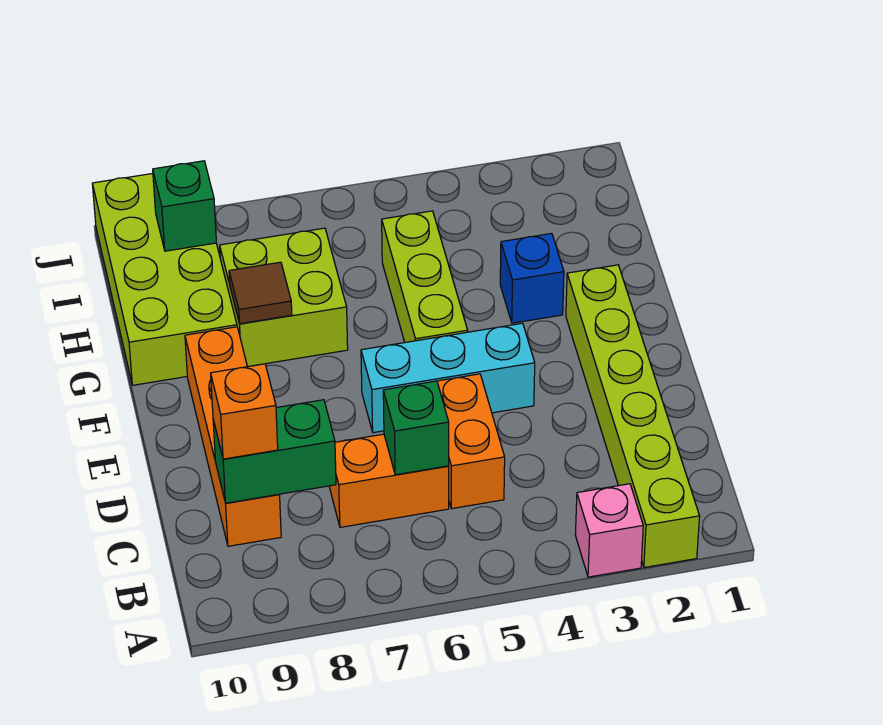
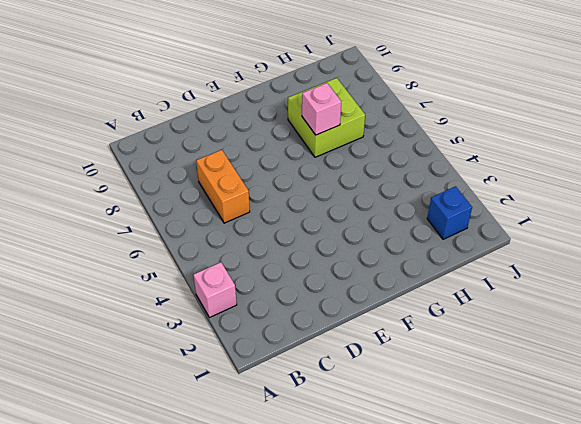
pink brick G7 level 2 -> none
blue brick I2 level 1 -> blue brick G3 level 1
none -> lime brick A2:F2 level 1
none -> orange brick C5:D5 level 1
none -> orange brick C9:F9 level 1

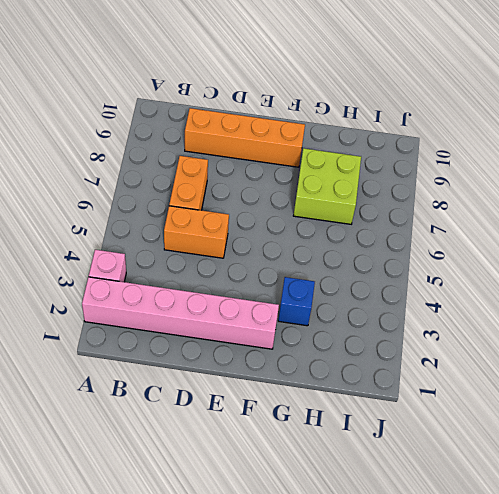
pink brick A2:F2 level 1 -> lime brick A2:F2 level 1
none -> cyan brick E4:E6 level 1
none -> lime brick F5:H5 level 1
none -> lime brick G9:J10 level 1

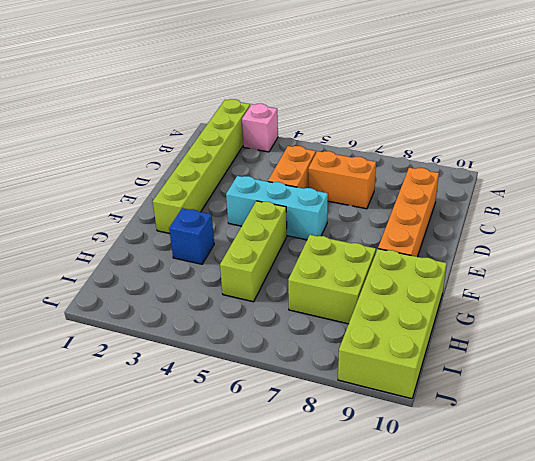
none -> green brick C6 level 2
none -> green brick C8:C9 level 2
none -> brown tile G8 level 2

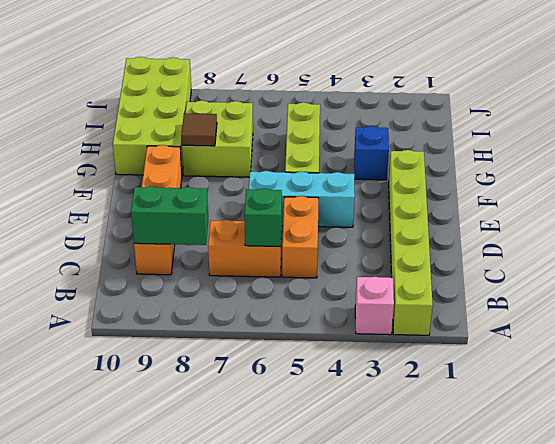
none -> green brick I9 level 2
none -> orange brick C9 level 3

